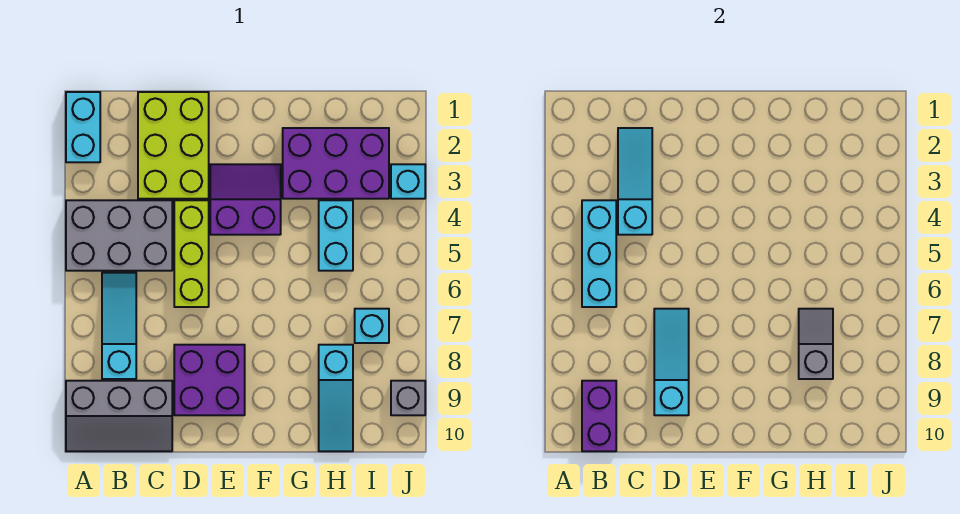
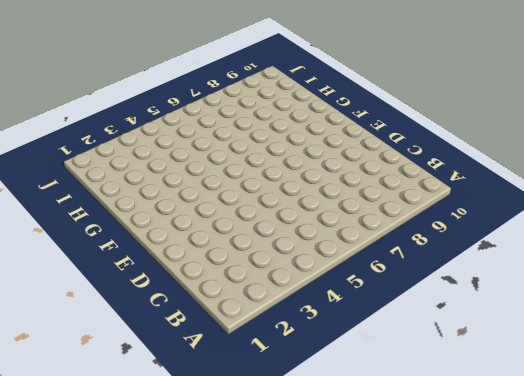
none -> cyan brick A1:A2 level 1
none -> grey brick A4:C5 level 1
none -> grey slope A9:C10 level 1 top 9

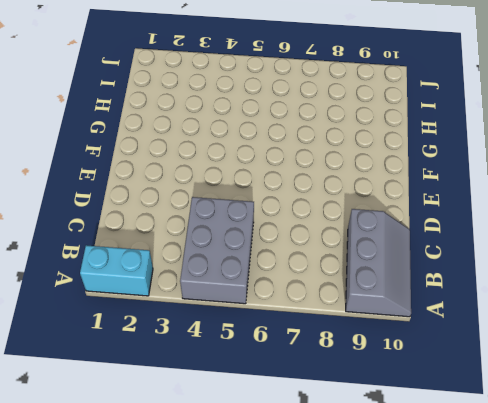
none -> cyan slope B6:B8 level 1 top 8
none -> lime brick C1:D3 level 1
none -> lime brick D4:D6 level 1

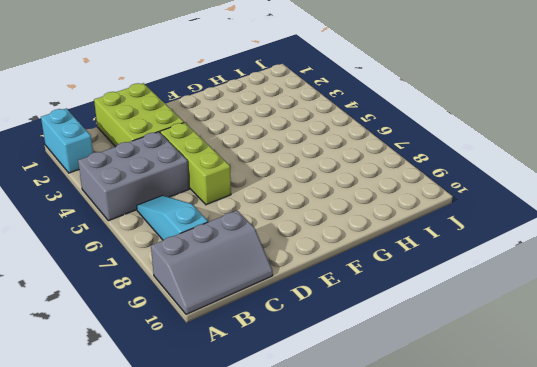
none -> purple brick D8:E9 level 1
none -> purple slope E3:F4 level 1 top 4
none -> purple brick G2:I3 level 1

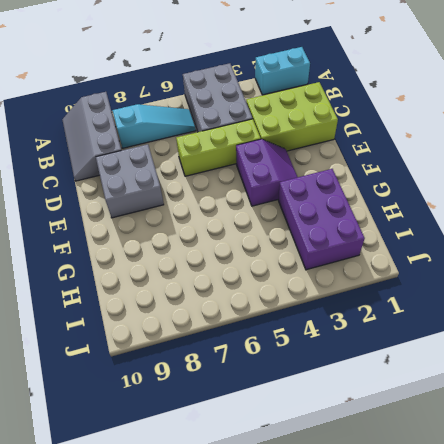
grey brick D8:E9 level 1 -> purple brick D8:E9 level 1
none -> cyan brick H4:H5 level 1
none -> cyan slope H8:H10 level 1 top 8
none -> cyan brick I7 level 1

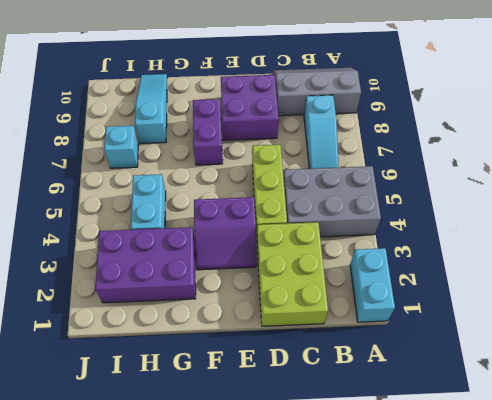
purple brick F7:F8 level 1 -> purple brick B9:B10 level 2
none -> cyan brick J3 level 1
none -> grey brick J9 level 1
none -> cyan brick B4:B6 level 2

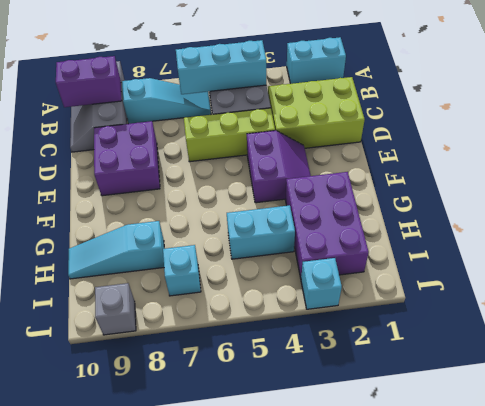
none -> cyan slope C2:C4 level 2 top 4
none -> cyan slope D7:D9 level 2 top 9
none -> grey slope H7:H8 level 2 top 8

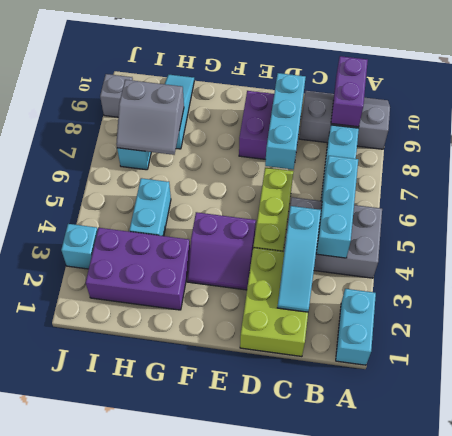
cyan brick D7:D9 level 2 -> cyan slope D7:D9 level 2 top 9
grey slope H7:I8 level 2 top 8 -> grey slope H7:H8 level 2 top 8

